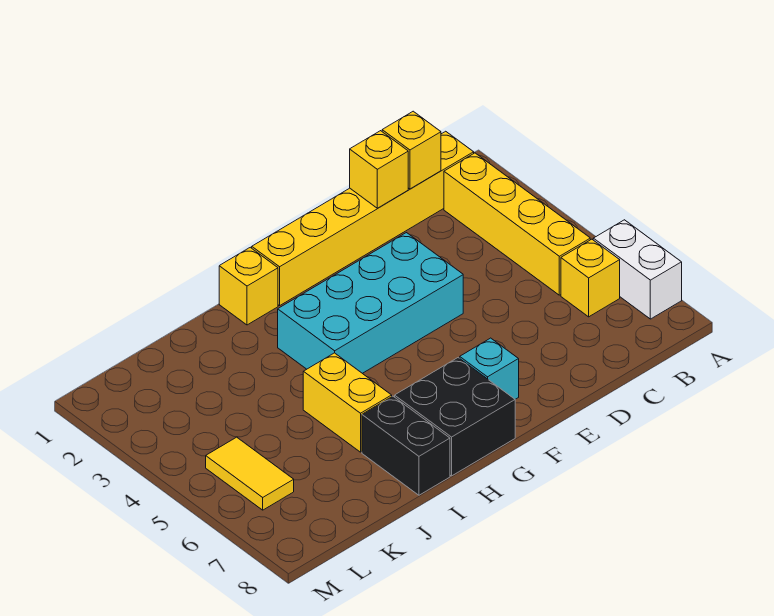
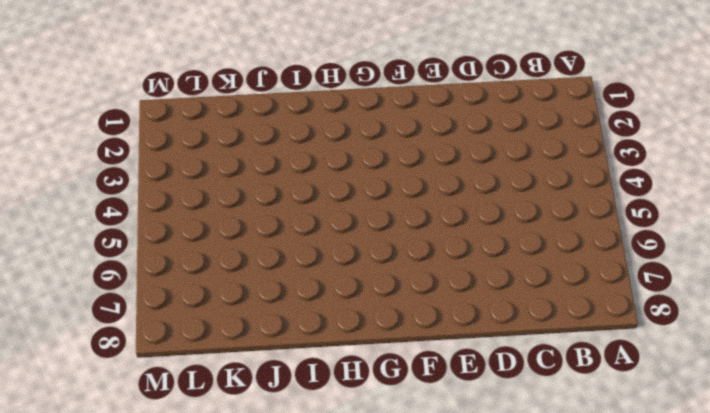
none -> white brick A6:A7 level 1
none -> yellow brick B1:G1 level 1
none -> yellow brick B2:B5 level 1

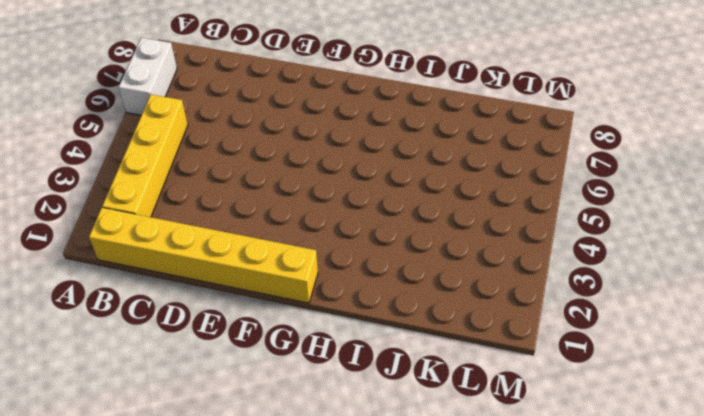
none -> yellow brick B6 level 1
none -> cyan brick E3:H4 level 1
none -> cyan brick F7 level 1

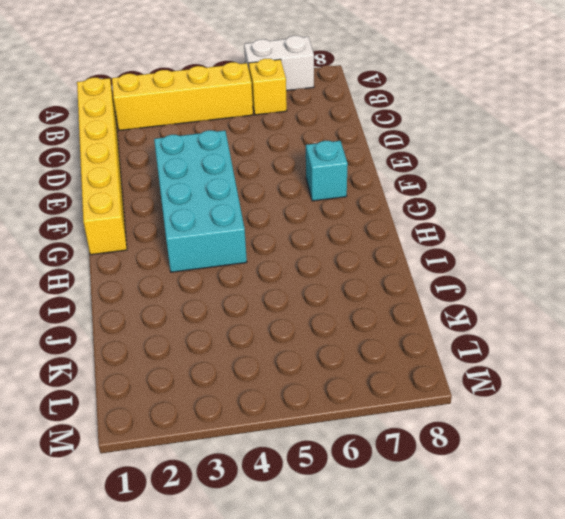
none -> black brick G7:H8 level 1
none -> yellow brick H1 level 1
none -> yellow brick I5:I6 level 1

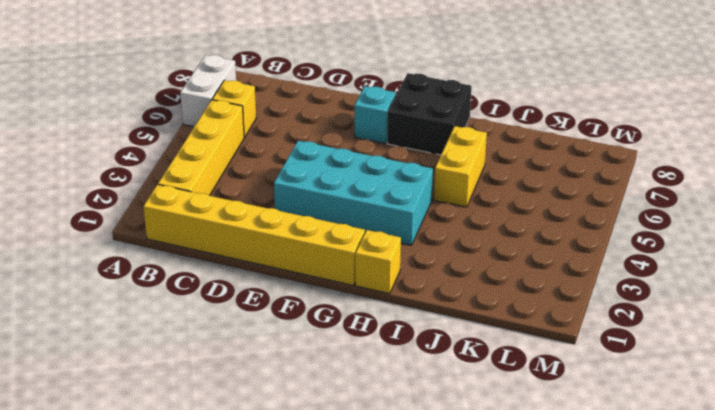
none -> black brick I7:I8 level 1
none -> yellow tile L5:L6 level 1
none -> yellow brick C1 level 2

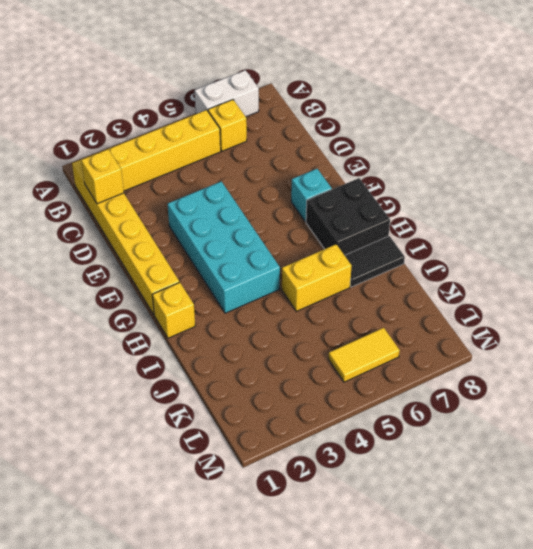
black tile I7:I8 level 1 -> black brick I7:I8 level 1
none -> yellow brick D1 level 2

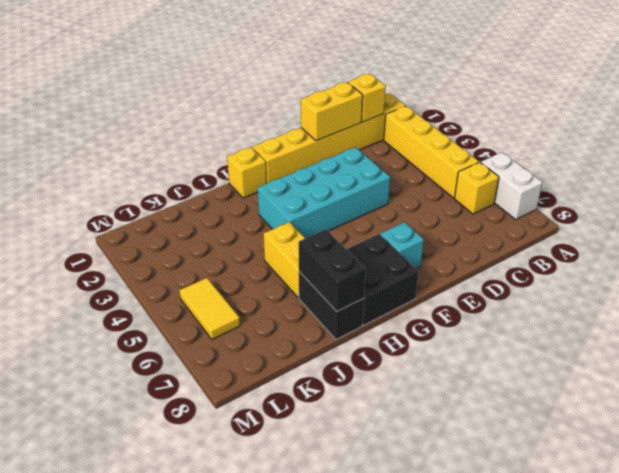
yellow brick D1:E1 level 2 -> yellow brick D1 level 2
black brick I7:I8 level 2 -> none

